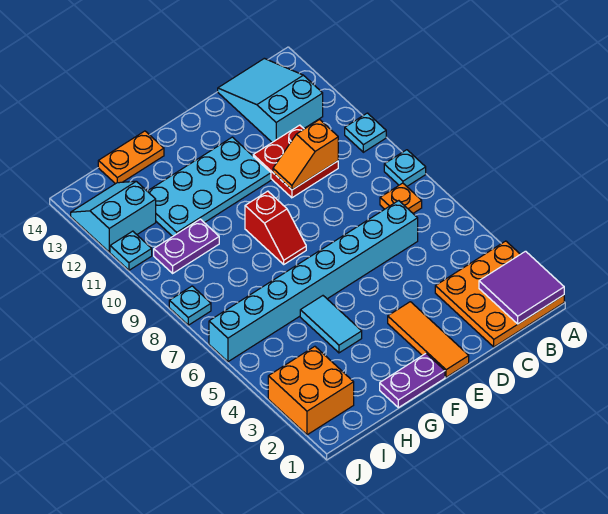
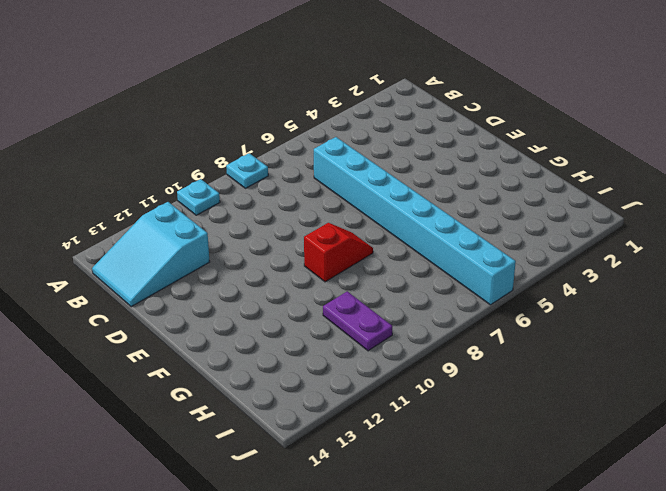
none -> orange plate A1:C3 level 1
none -> orange plate B7 level 1
none -> red plate C10:D11 level 1

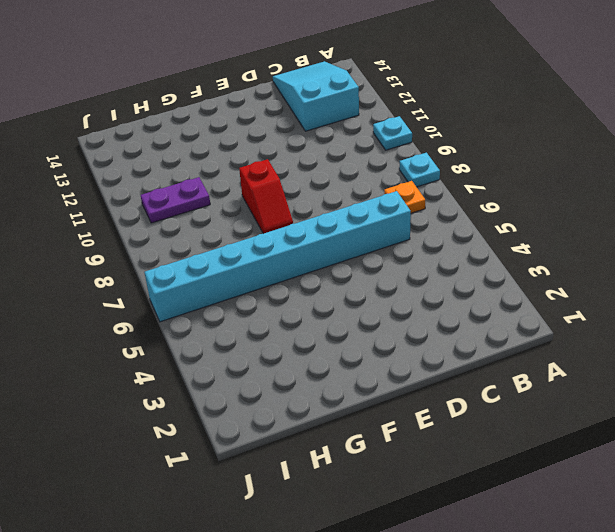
none -> orange plate A1:C3 level 1
none -> red plate C10:D11 level 1
none -> orange tile E1:E3 level 1

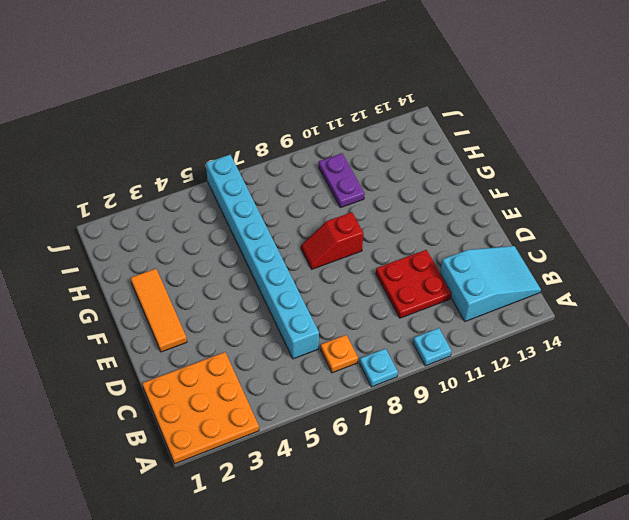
orange tile E2:G2 level 1 -> orange tile E1:E3 level 1
none -> cyan plate E11:H12 level 1
none -> purple plate F1:G1 level 1
none -> cyan tile G4:G5 level 1

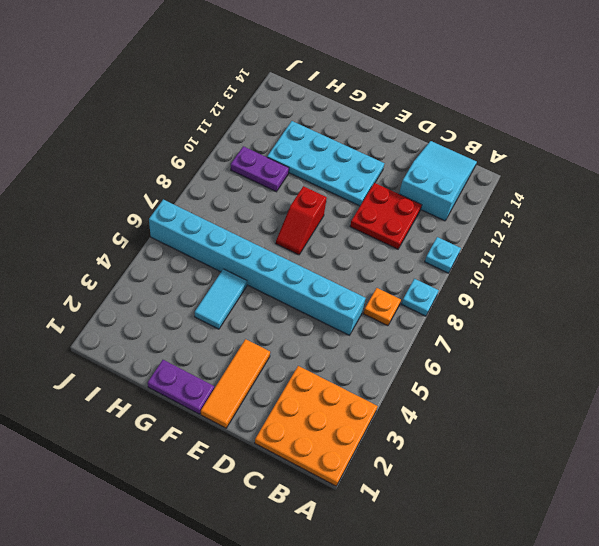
none -> orange plate G14:H14 level 1
none -> orange brick I2:J3 level 1
none -> cyan slope I12:J13 level 1 top 12

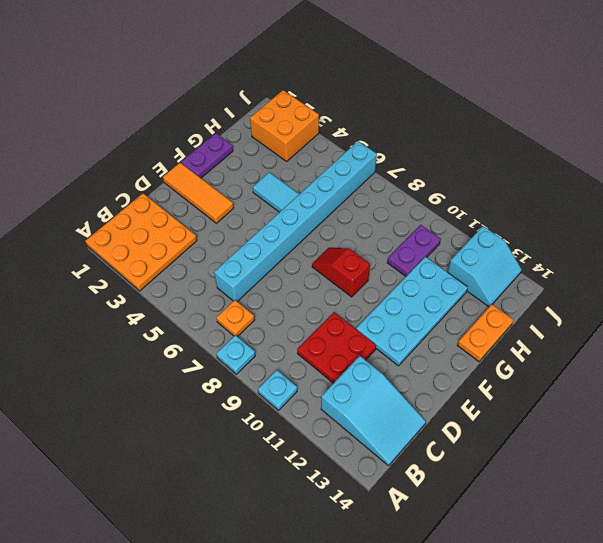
none -> cyan plate J8 level 1
none -> cyan plate J11 level 1
none -> purple tile A1:B2 level 2

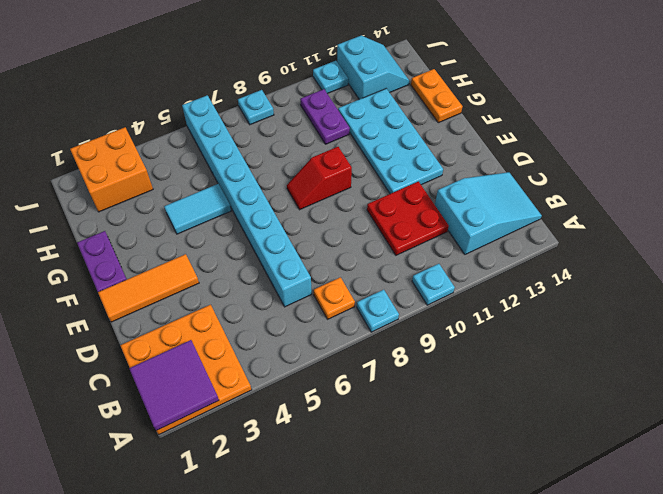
none -> orange slope C10:D10 level 2 top C

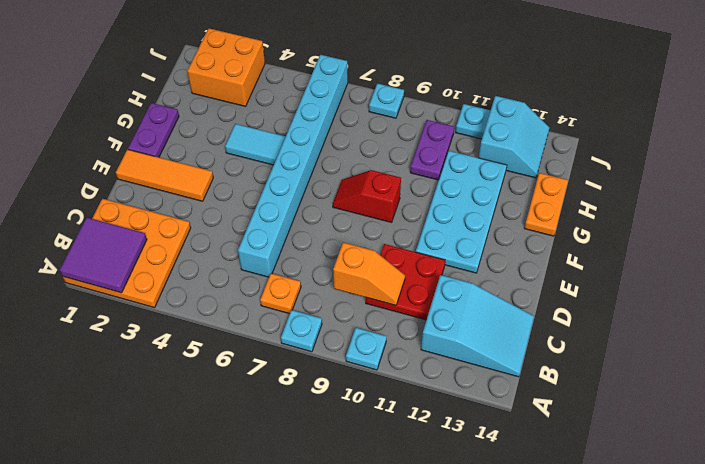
orange slope C9:C10 level 2 top 9 -> orange slope C10:D10 level 2 top C

